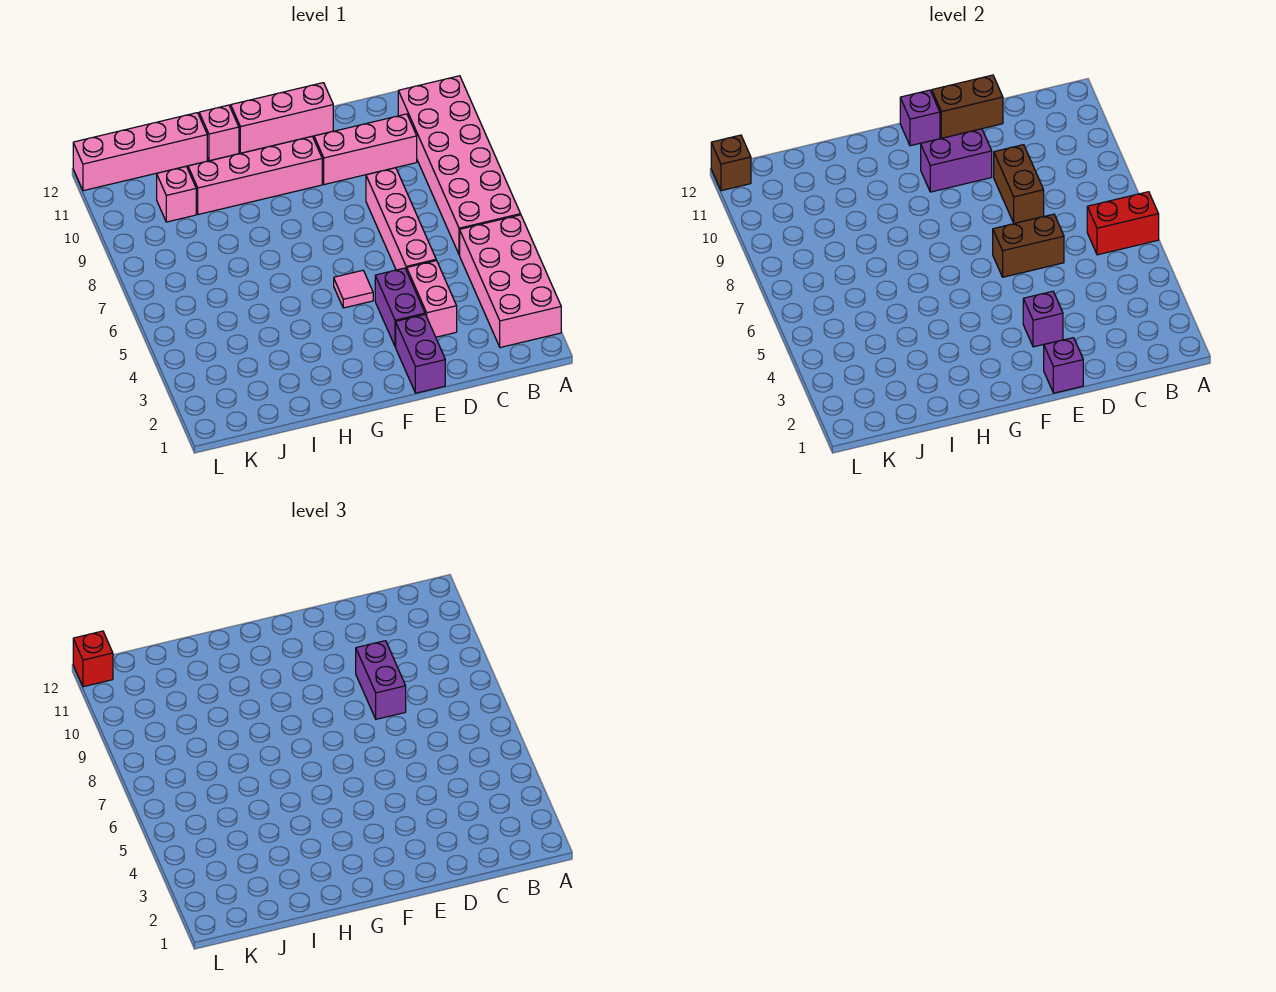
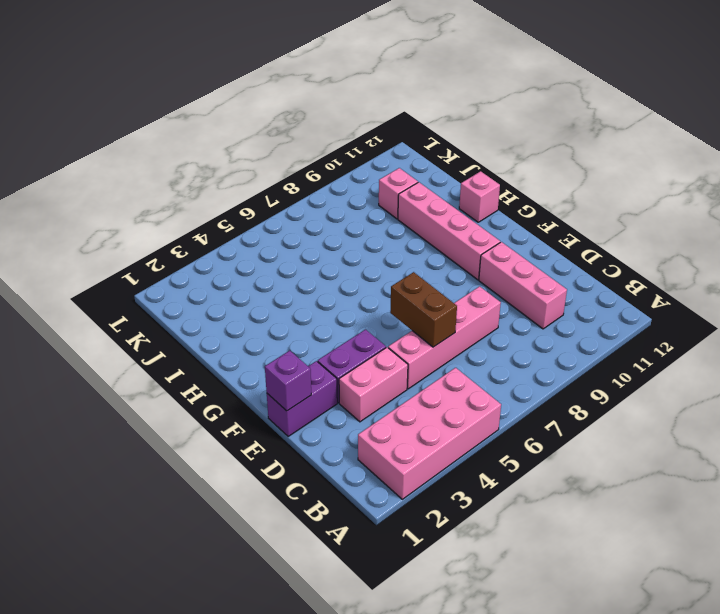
none -> pink brick A6:B11 level 1
none -> pink brick E12:G12 level 1
none -> pink tile F5 level 1

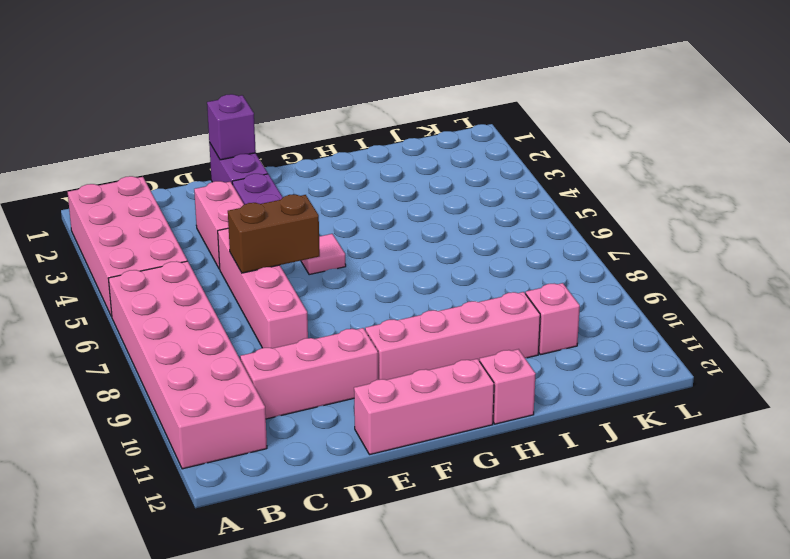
none -> pink brick I12:L12 level 1
none -> red brick A6:B6 level 2
none -> brown brick D8:D9 level 2

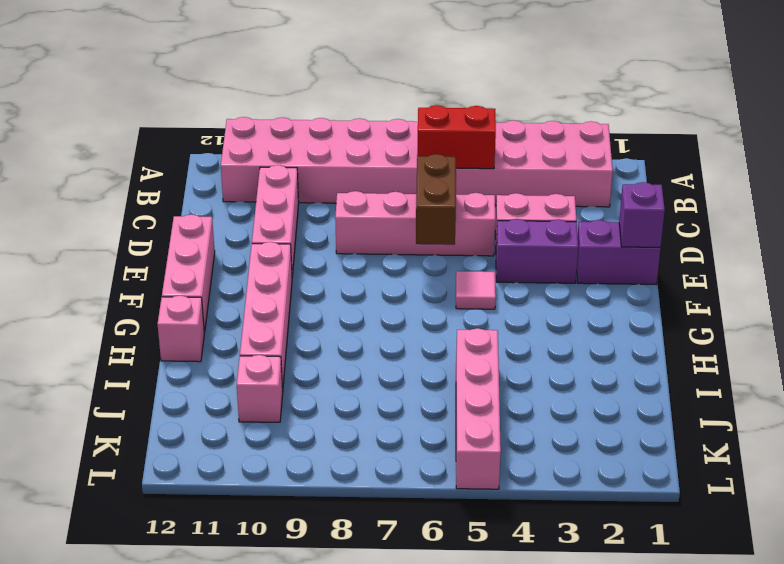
red brick B5:B6 level 2 -> red brick A6:B6 level 2
pink brick I5:L5 level 1 -> pink brick I12:L12 level 1
none -> brown brick D8:D9 level 2
none -> brown brick D12:E12 level 2
none -> purple brick E3 level 2

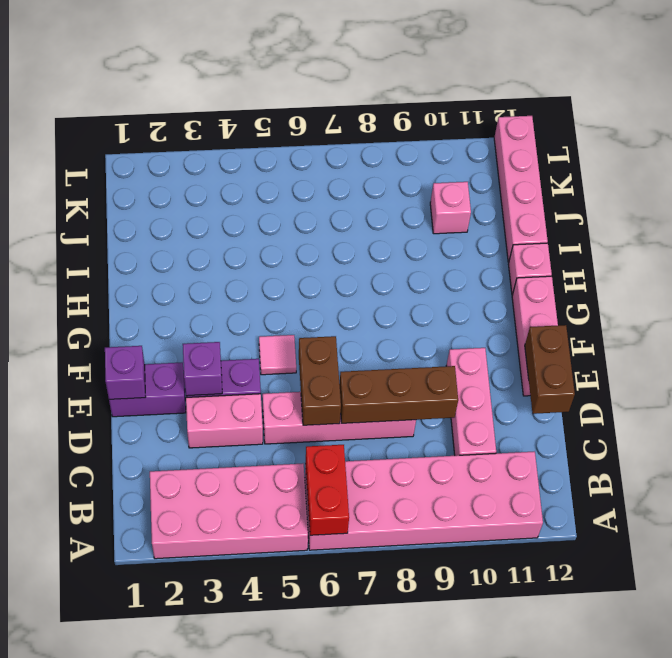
brown brick D7:D9 level 2 -> brown brick D8:D9 level 2
none -> pink brick F10:I10 level 1
none -> purple brick E10:F10 level 2
none -> purple brick F12 level 2

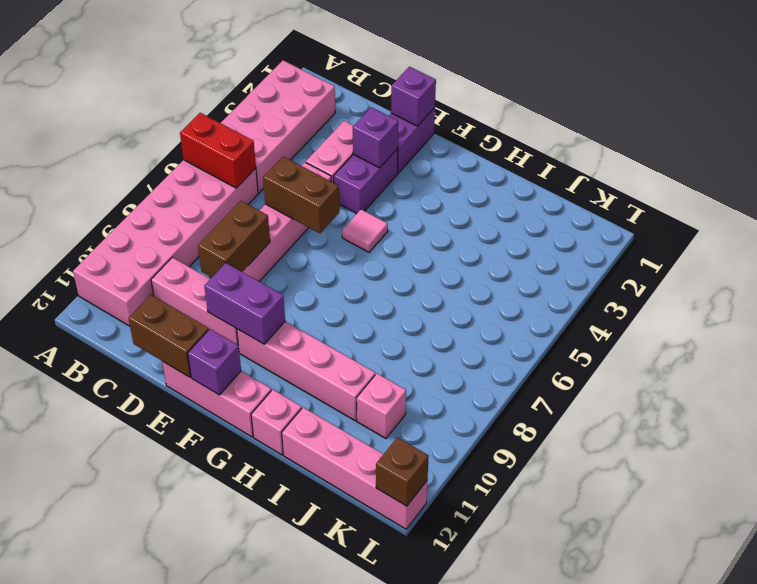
none -> purple brick D8:D9 level 3
none -> red brick L12 level 3

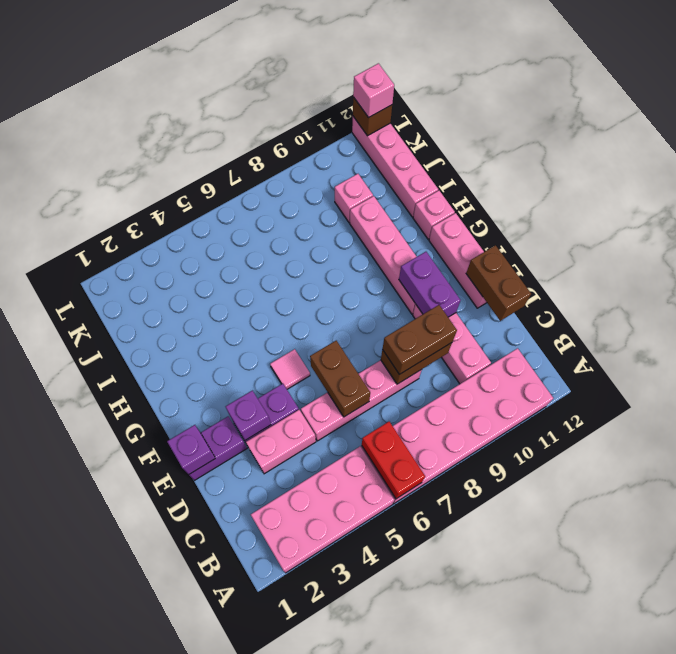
brown brick D8:D9 level 3 -> purple brick D8:D9 level 3
pink brick L12 level 3 -> red brick L12 level 3
none -> purple brick F12 level 2

